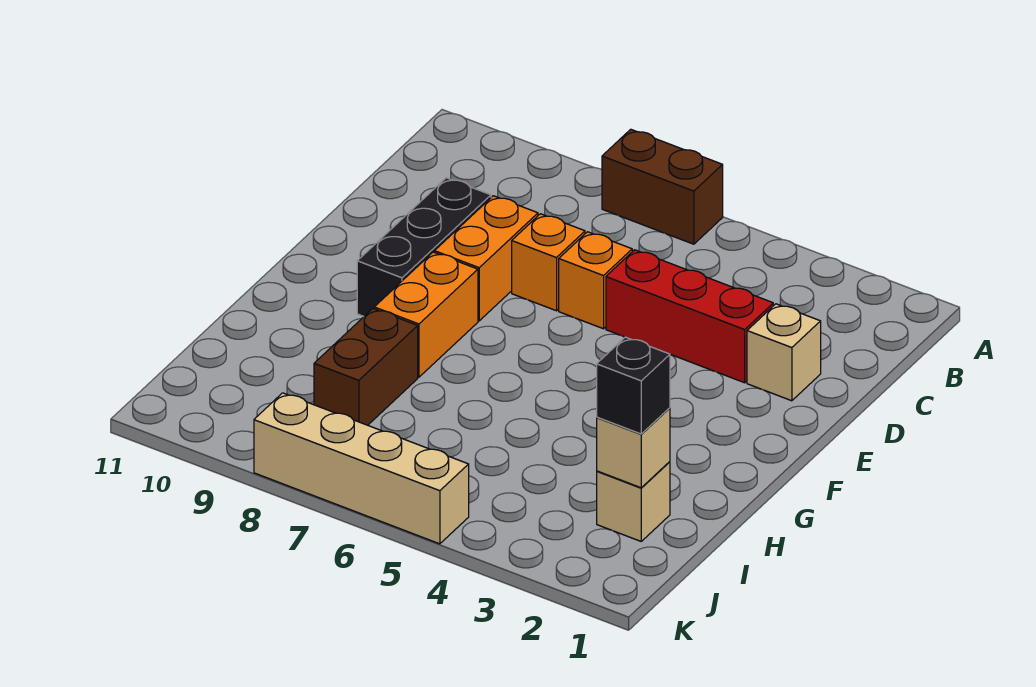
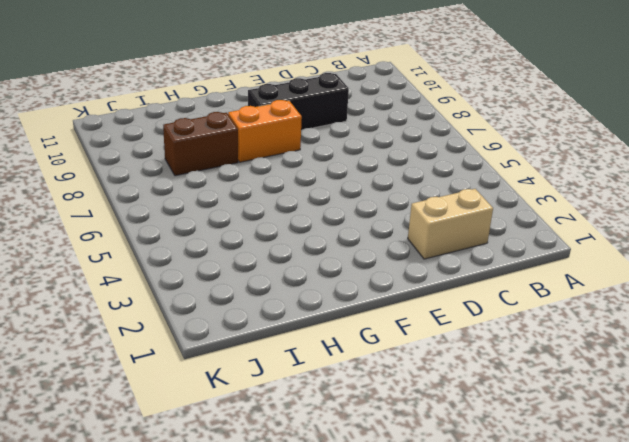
tan brick C2:D2 level 1 -> tan brick D2 level 1
none -> brown brick A6:A7 level 1
none -> red brick D3:D5 level 1
none -> orange brick D6 level 1

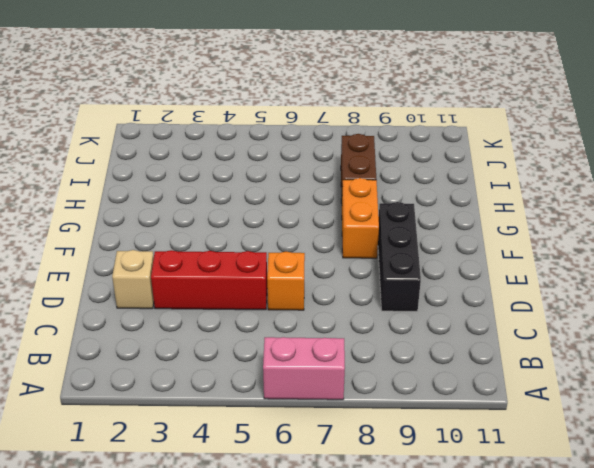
pink brick A6:A7 level 1 -> brown brick A6:A7 level 1
none -> orange brick D7 level 1
none -> orange brick D8:E8 level 1
none -> tan brick I2 level 1

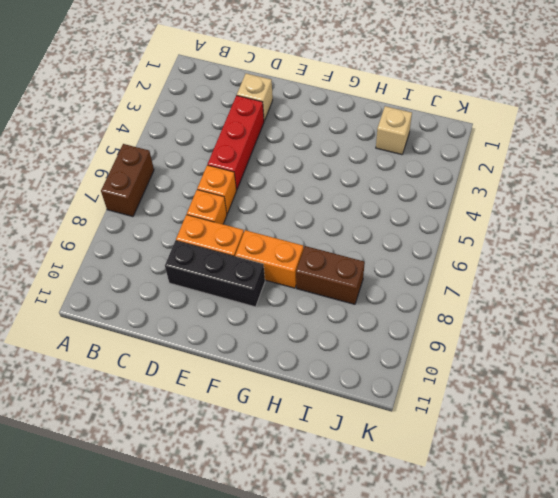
none -> tan brick K5:K8 level 1
none -> tan brick I2 level 2
none -> black brick I2 level 3

